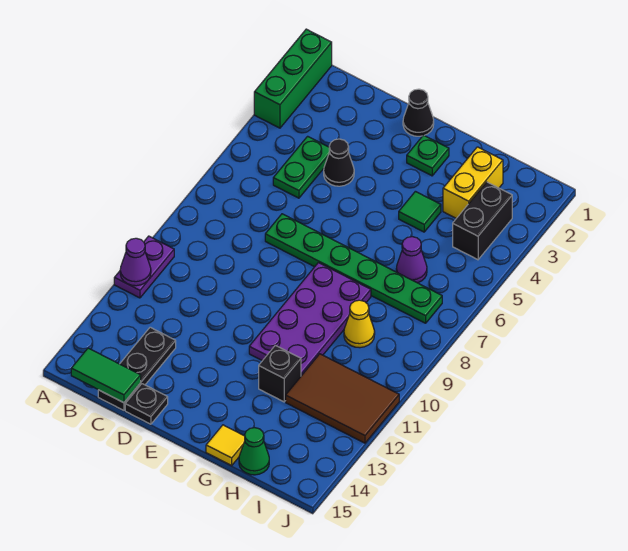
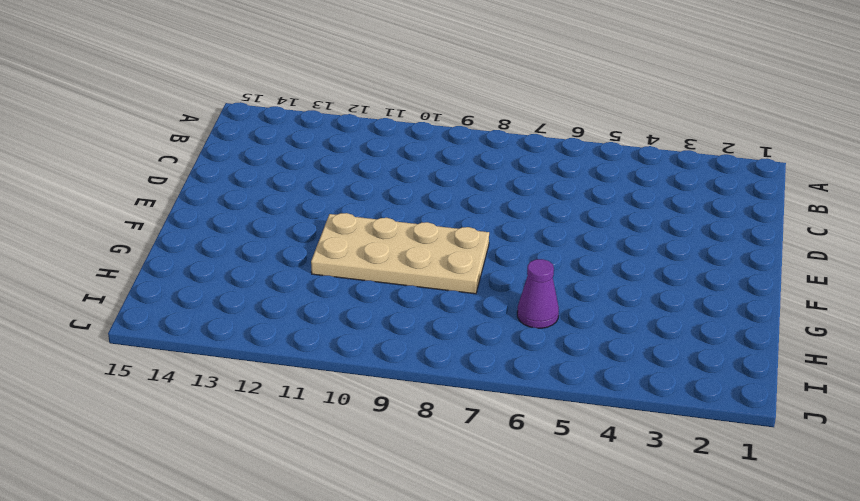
tan plate F8:G11 level 1 -> purple plate F8:G11 level 1
none -> green brick A1:A3 level 1
none -> purple plate A10:A11 level 1
none -> green plate C4:C5 level 1

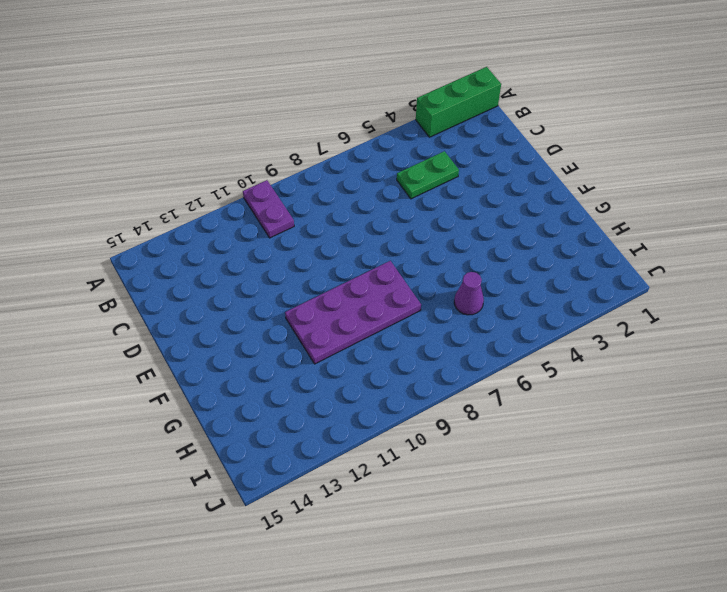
purple plate A10:B10 level 1 -> purple plate A10:A11 level 1
none -> black plate C13:C15 level 1
none -> black cone D4 level 1
none -> green plate D7:I7 level 1

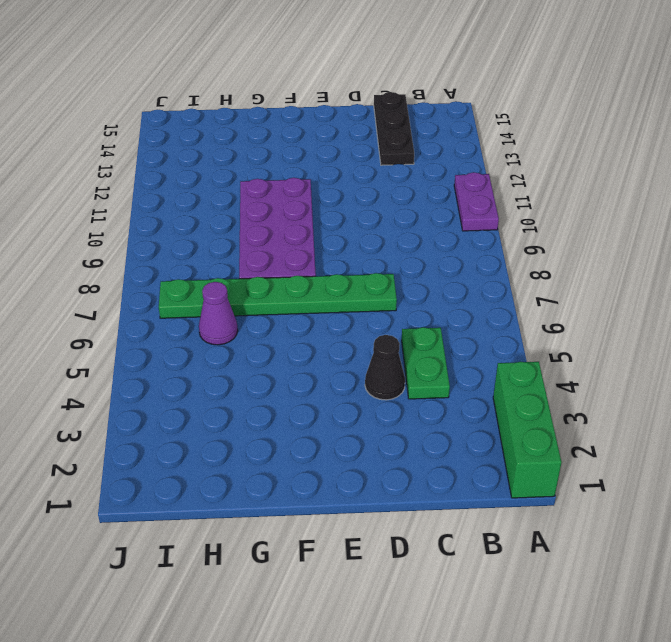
none -> black plate D15 level 1
none -> black cone E1 level 1
none -> green plate F2 level 1

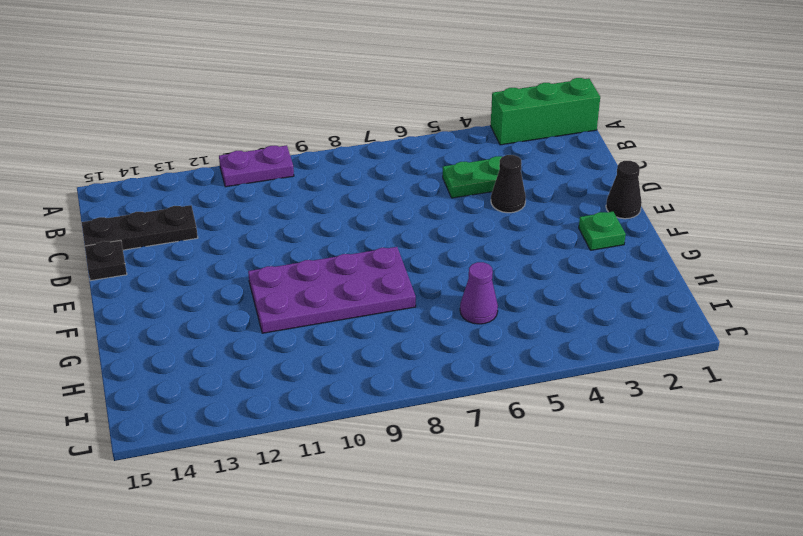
none -> green plate D7:I7 level 1
none -> green tile G4 level 1
none -> black brick G12 level 1

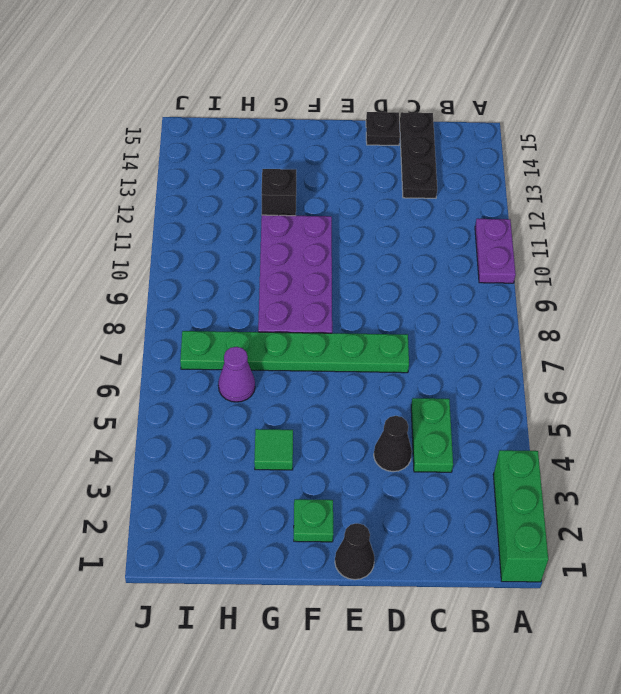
none -> yellow tile G15 level 1
none -> yellow brick H2:H3 level 1
none -> yellow cone H9 level 1

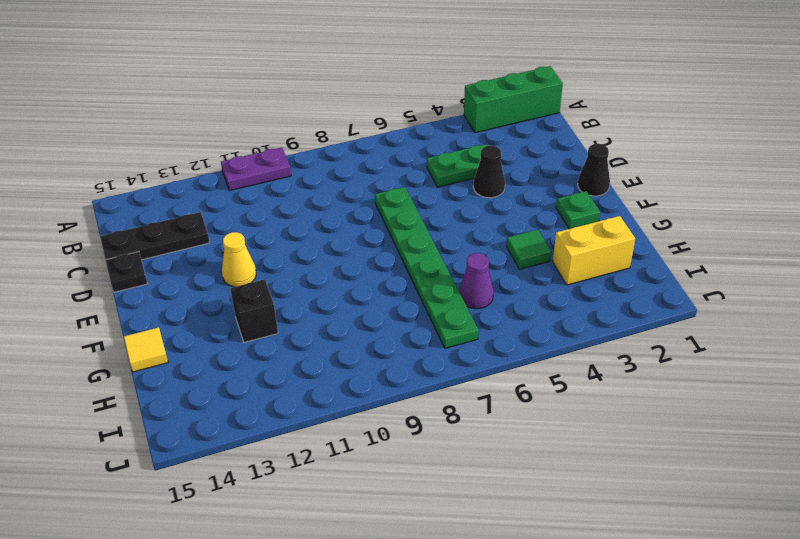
yellow cone E12 level 1 -> yellow cone H9 level 1
none -> purple plate F8:G11 level 1
none -> brown tile H11:J12 level 1
none -> green cone H15 level 1

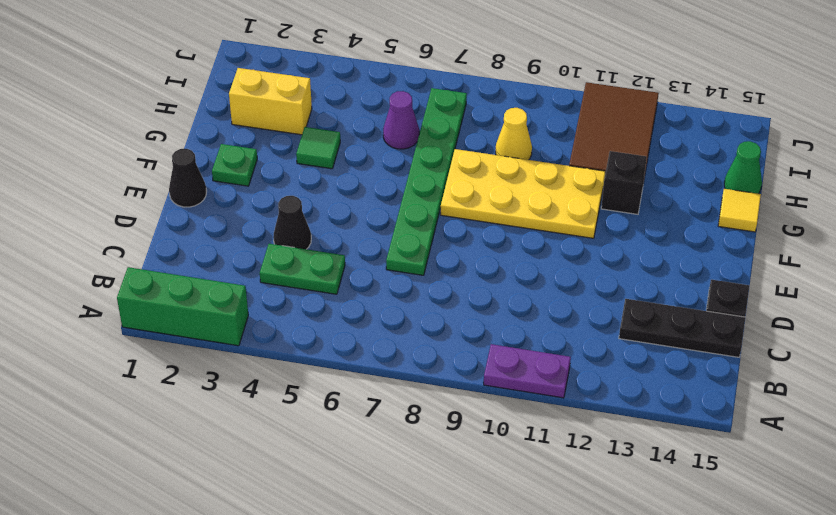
yellow plate F8:G11 level 1 -> purple plate F8:G11 level 1
none -> black brick I3:I4 level 1
none -> purple cone A11 level 2
none -> green tile B15:C15 level 2

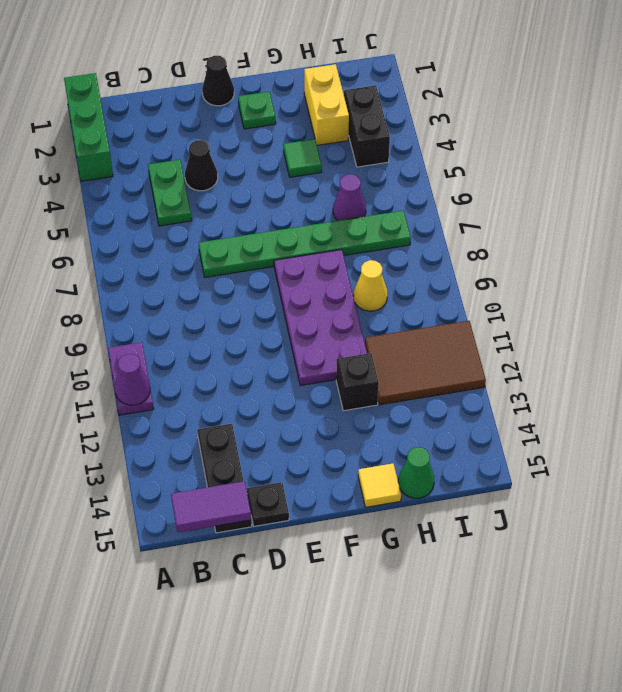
purple tile B15:C15 level 2 -> green tile B15:C15 level 2

